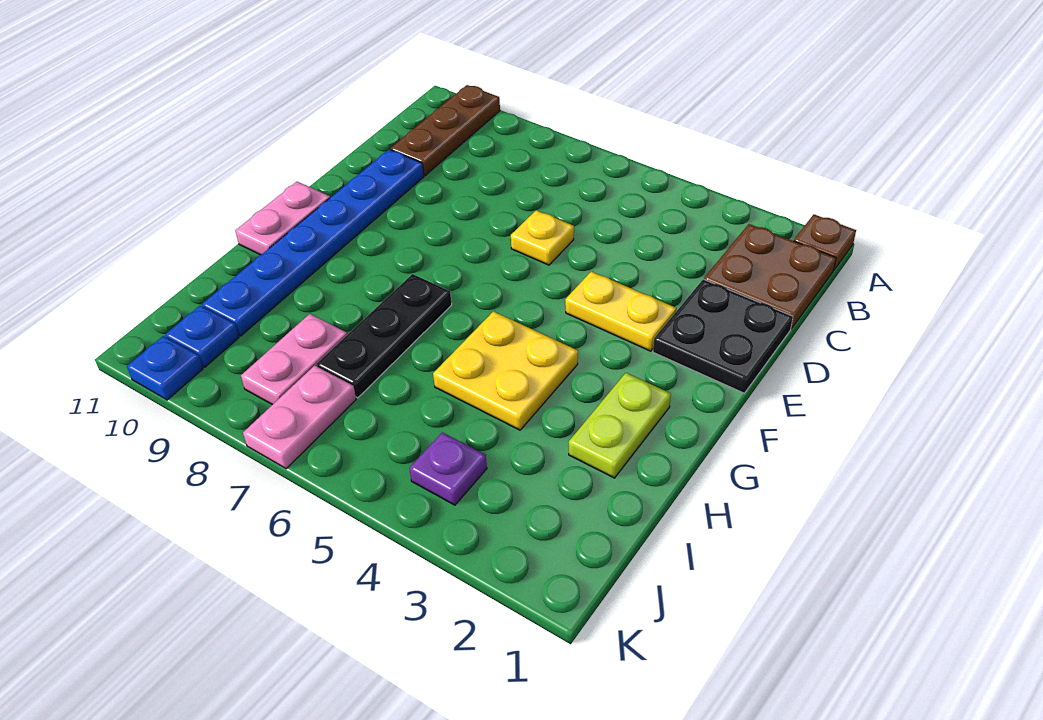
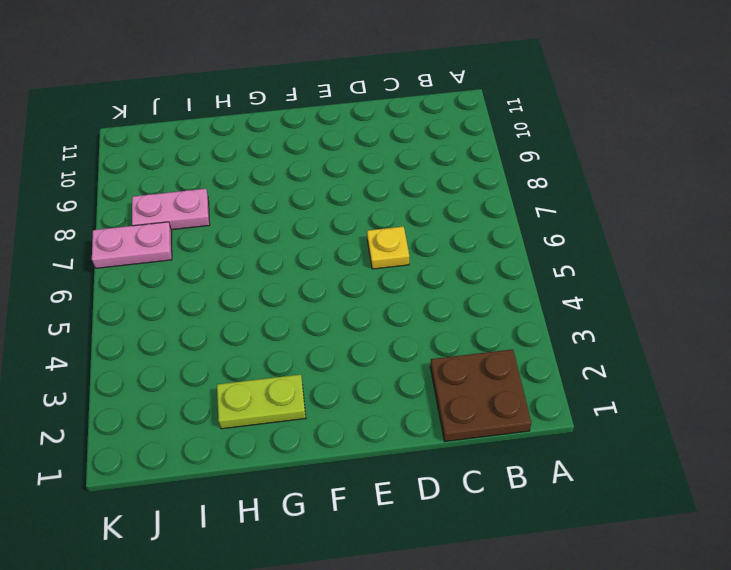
none -> brown plate A1 level 1
none -> brown plate A10:C10 level 1
none -> black plate D1:E2 level 1

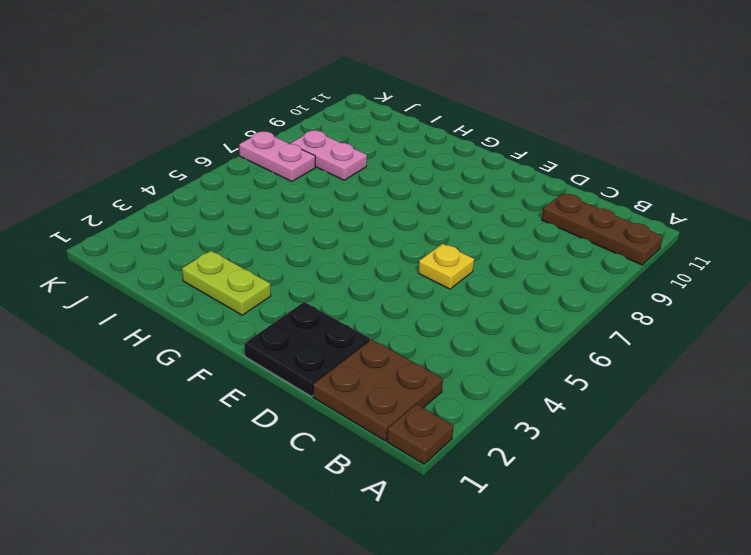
none -> blue plate D10:I10 level 1
none -> yellow plate E3:E4 level 1
none -> pink plate F11:G11 level 1

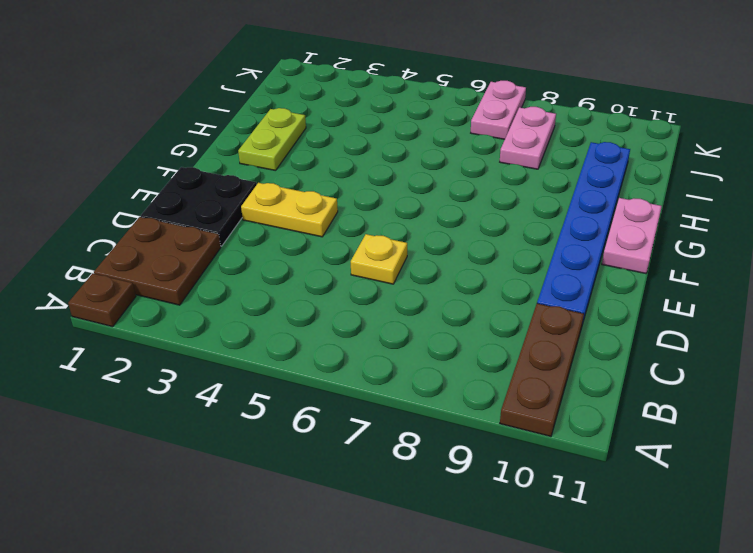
none -> yellow plate G4:H5 level 1
none -> black plate G7:I7 level 1
none -> purple plate J4 level 1

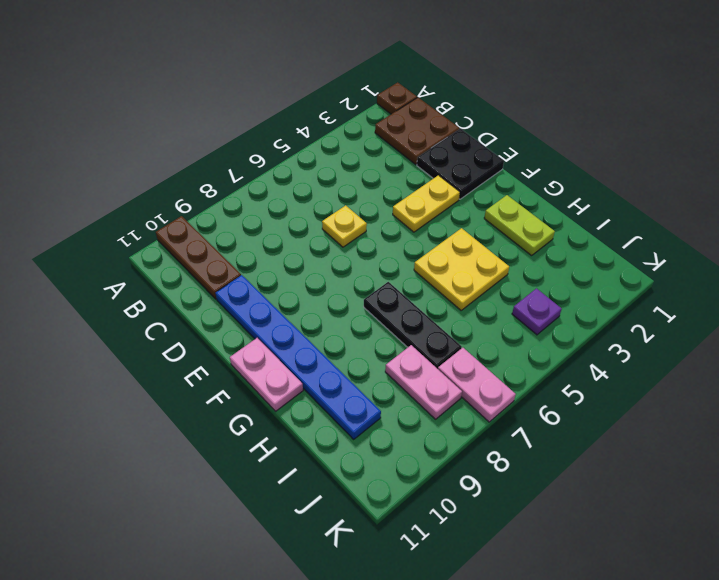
none -> blue plate J10 level 1
none -> blue plate K10 level 1

